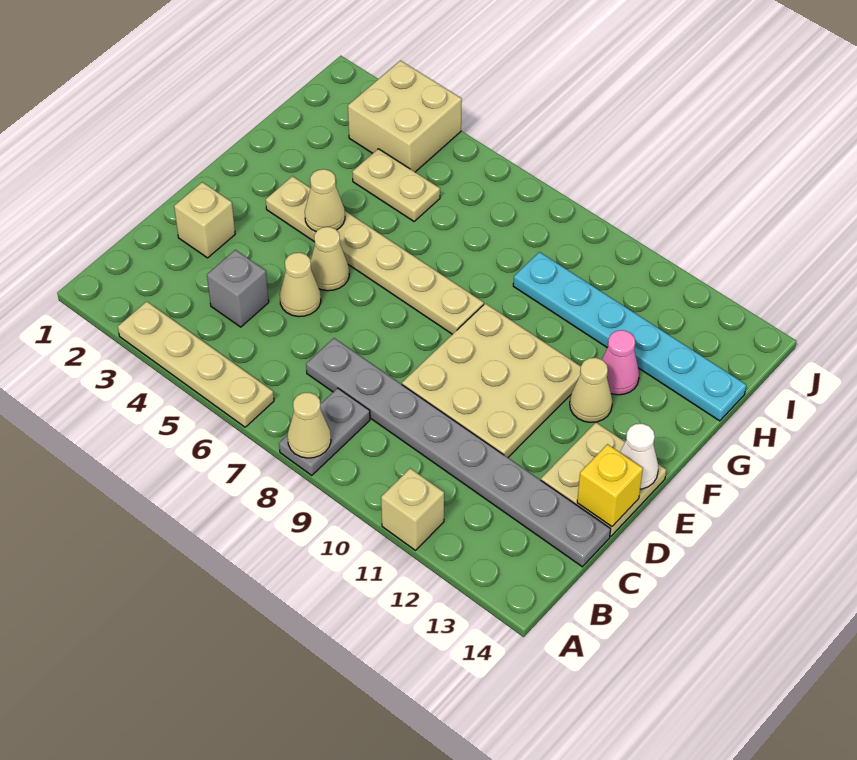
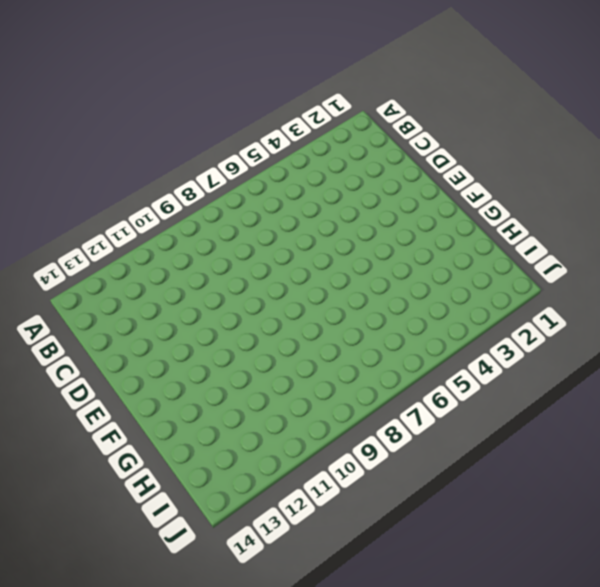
none -> tan plate A3:A6 level 1
none -> grey plate A8:B8 level 1
none -> tan brick A11 level 1

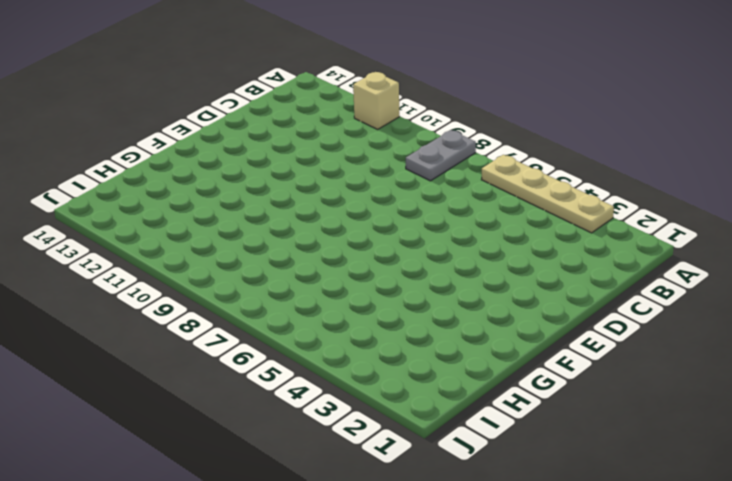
none -> grey brick C4 level 1
none -> grey plate C7:C14 level 1
none -> tan brick D2 level 1

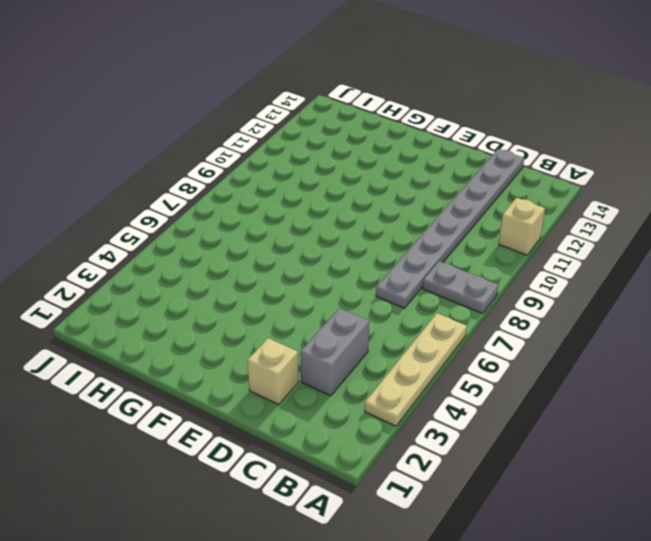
grey brick C3:C4 level 1 -> grey brick C4 level 1
none -> tan cone D5 level 1
none -> tan plate D9:F11 level 1
none -> tan plate D13:E14 level 1

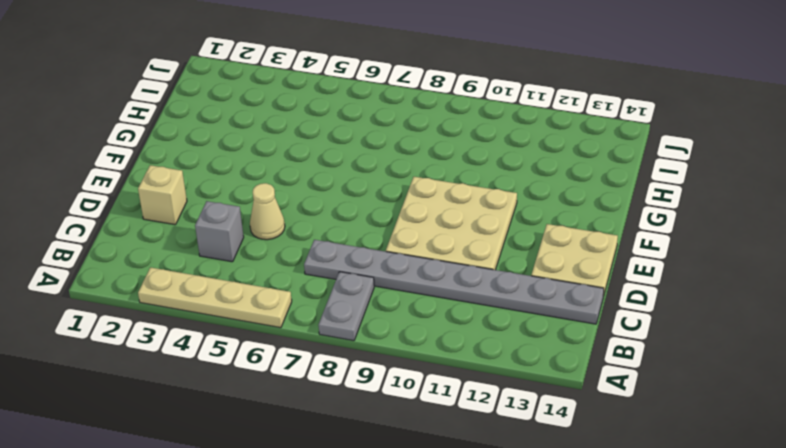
none -> tan brick A11 level 1
none -> tan cone E5 level 1
none -> tan plate F3:F8 level 1

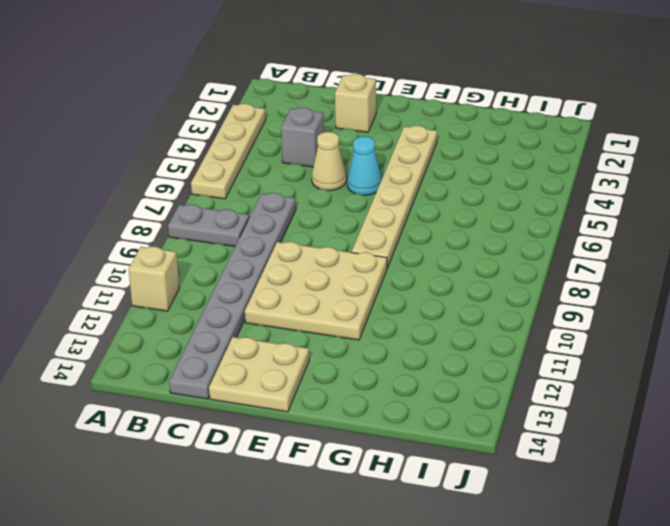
cyan cone E5 level 1 -> tan cone E5 level 1
none -> tan cone F12 level 1
none -> pink cone G12 level 1
none -> tan plate H4:H5 level 1

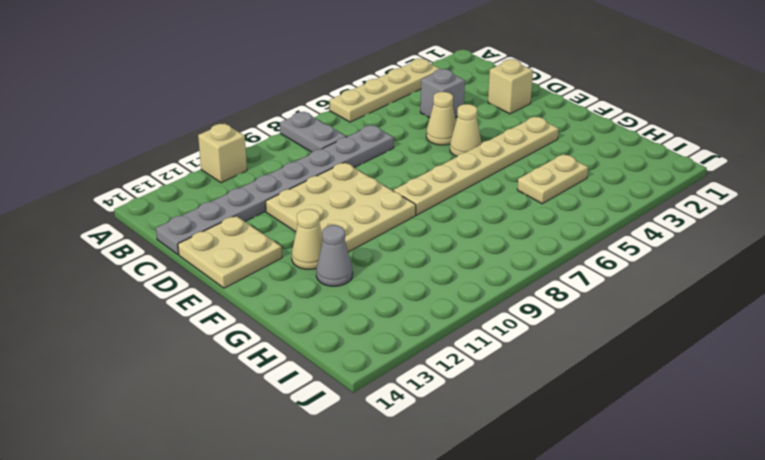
grey cone G12 level 1 -> pink cone G12 level 1
none -> cyan plate H9:H14 level 1
none -> tan brick I3:J4 level 1
none -> tan cone A8 level 2

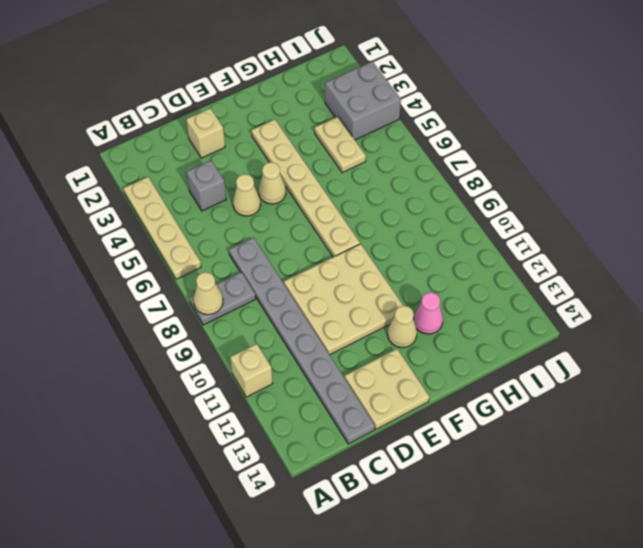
grey brick I3:J4 level 1 -> tan brick I3:J4 level 1
none -> cyan plate H9:H14 level 1
none -> yellow brick D14 level 2
none -> white cone E14 level 2

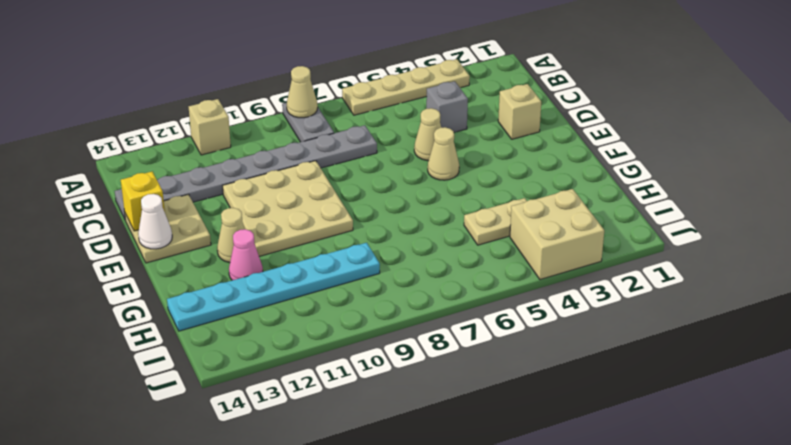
none -> tan plate F3:F8 level 1
none -> tan cone F4 level 2

